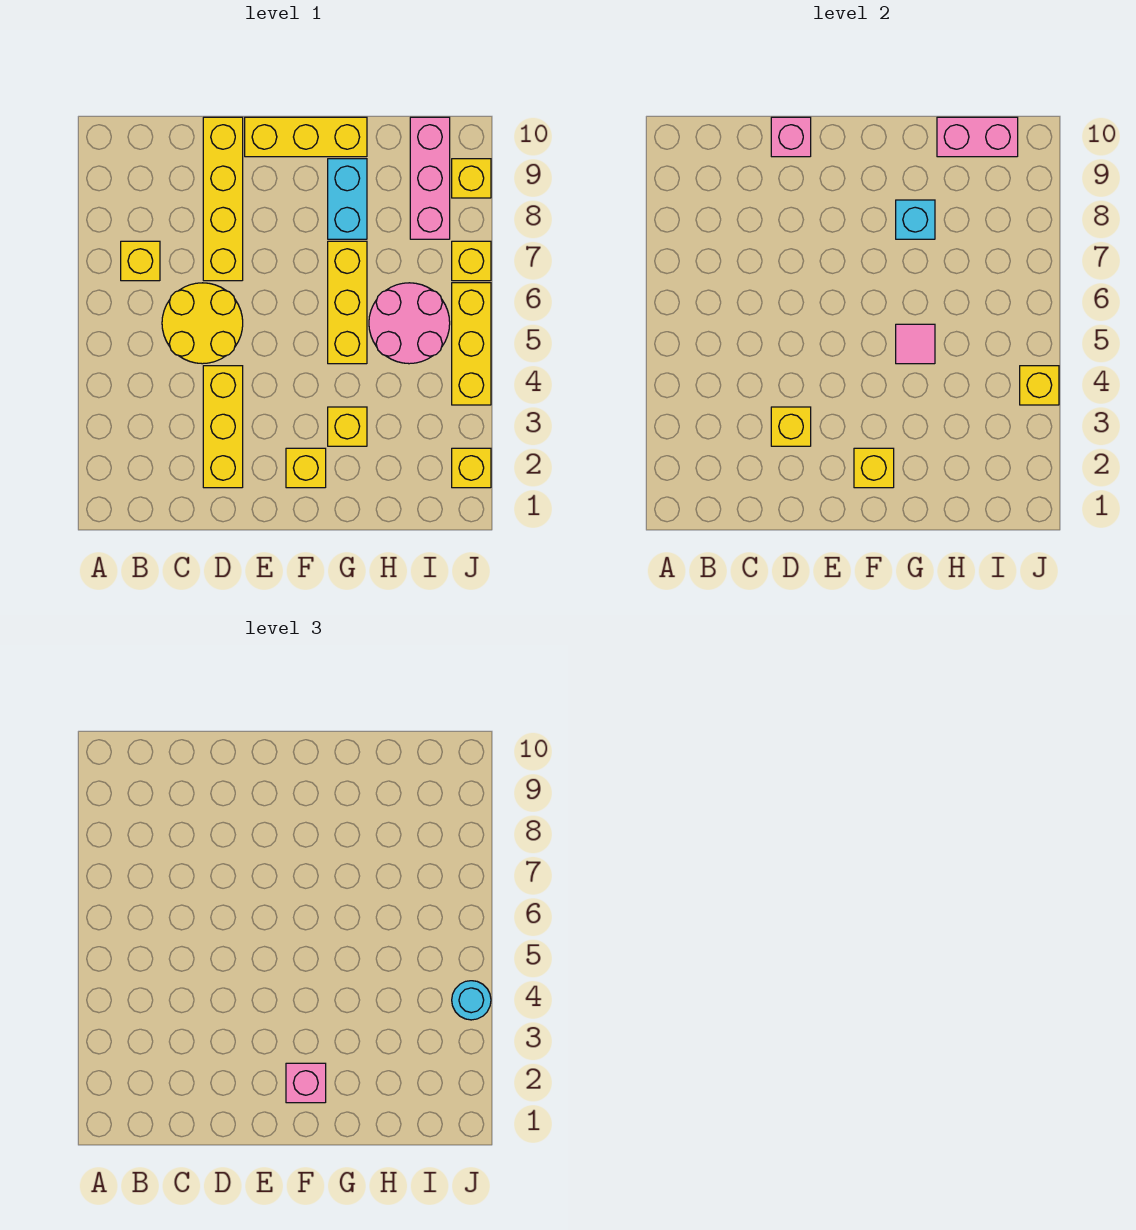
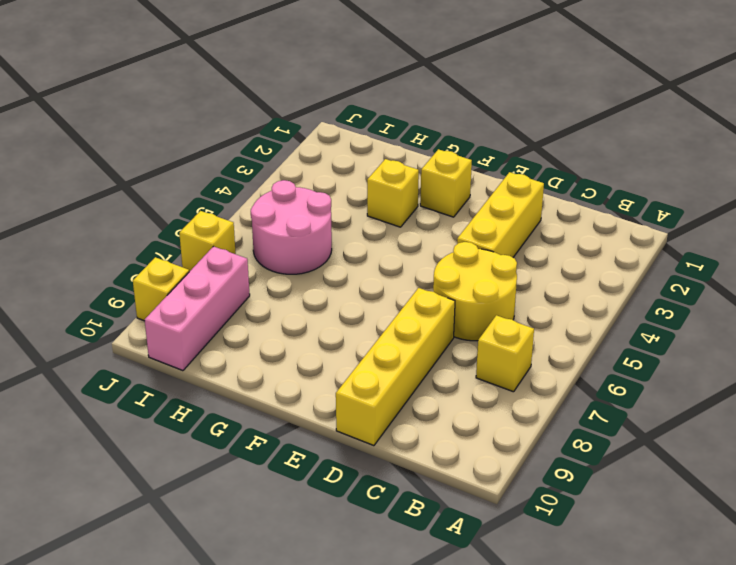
none -> yellow brick E10:G10 level 1
none -> yellow brick G5:G7 level 1
none -> cyan brick G8:G9 level 1

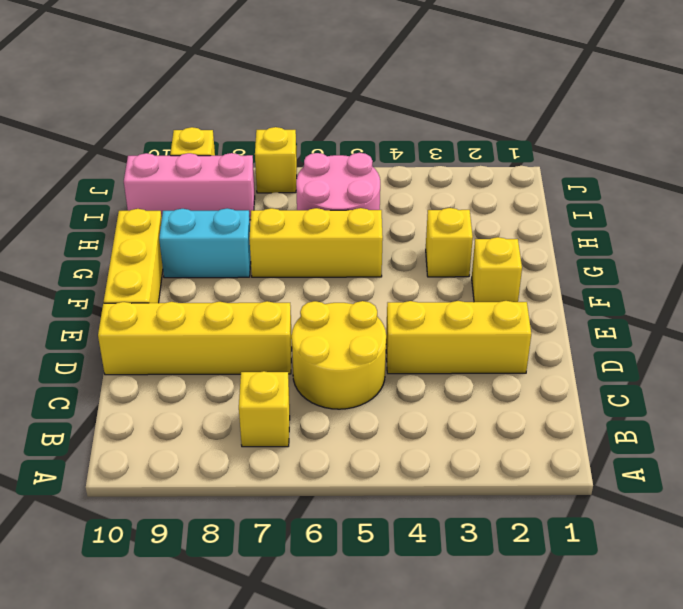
none -> yellow brick J2 level 1
none -> yellow brick J4:J6 level 1
none -> yellow brick D3 level 2

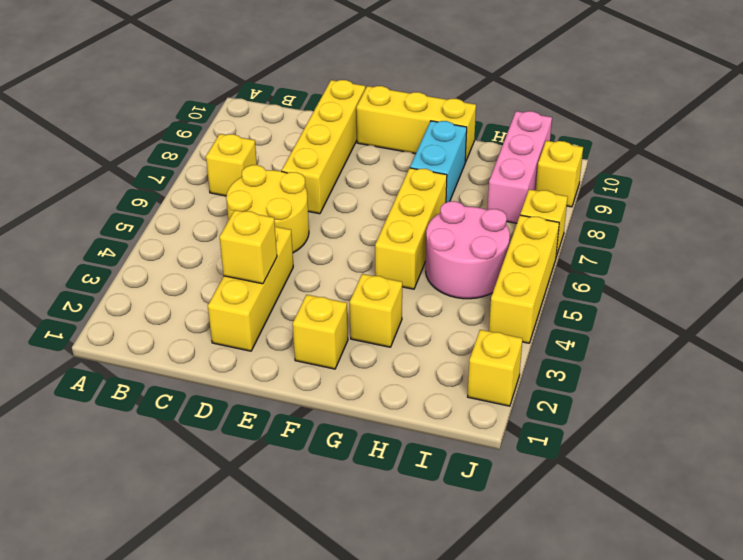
none -> pink brick D10 level 2
none -> yellow brick F2 level 2
none -> pink tile G5 level 2

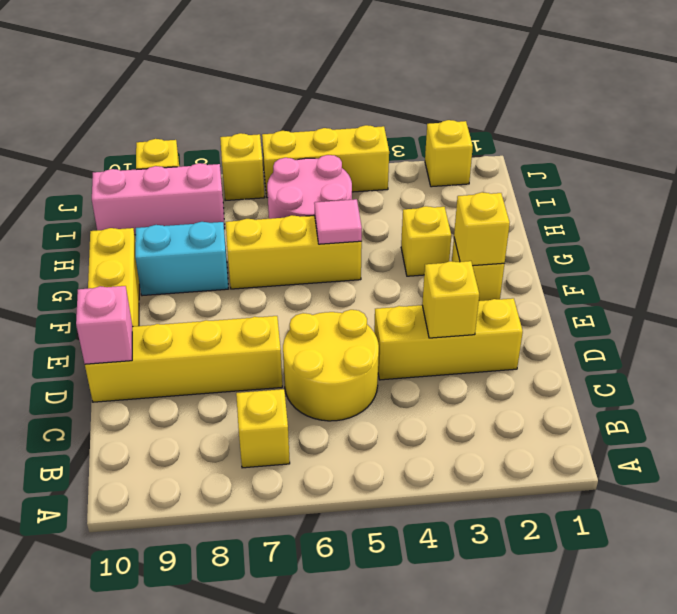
none -> cyan brick G8 level 2
none -> pink brick H10:I10 level 2
none -> yellow brick J4 level 2

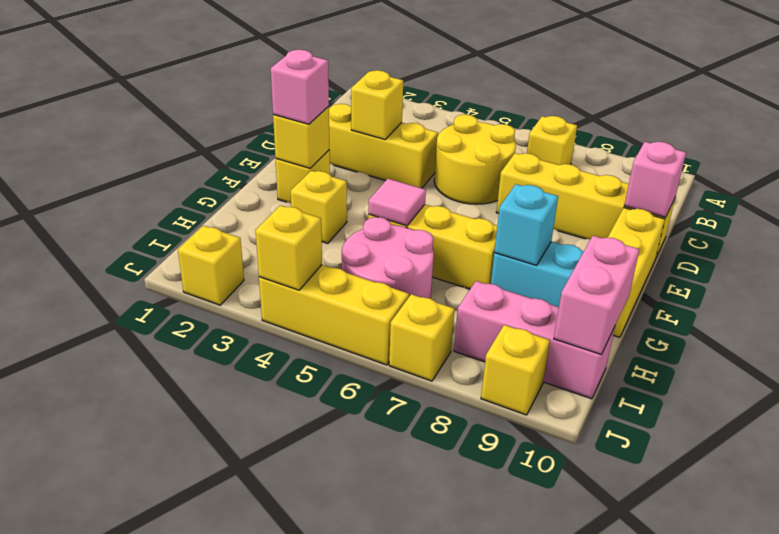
none -> cyan round brick J4 level 3

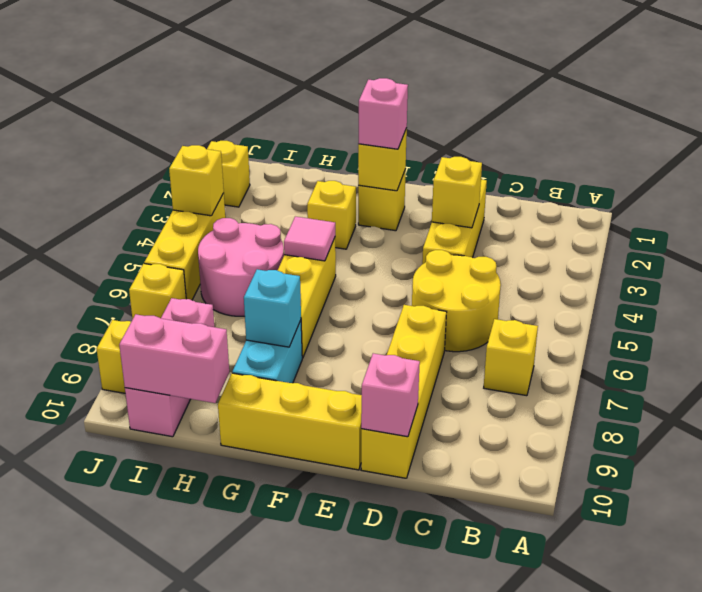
none -> cyan round brick J4 level 3

